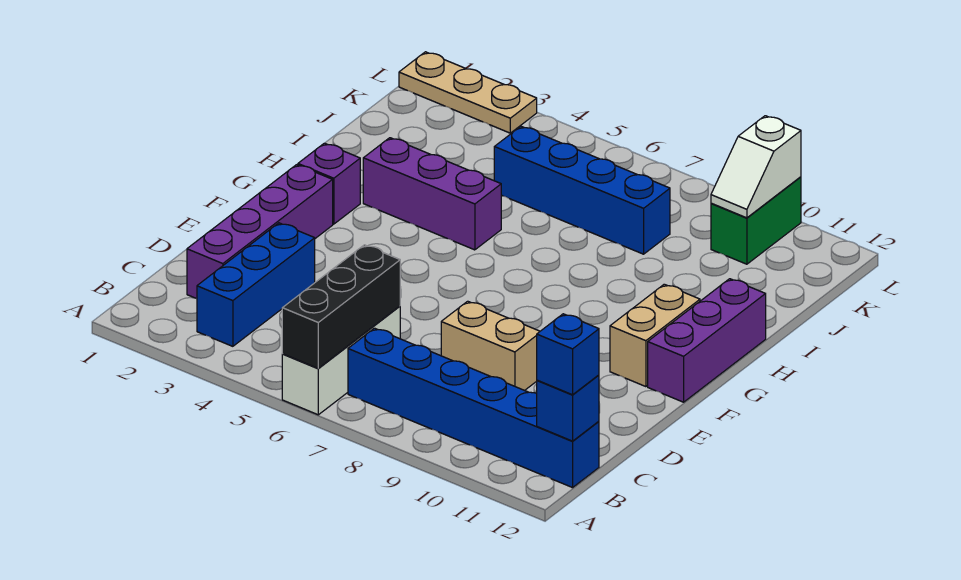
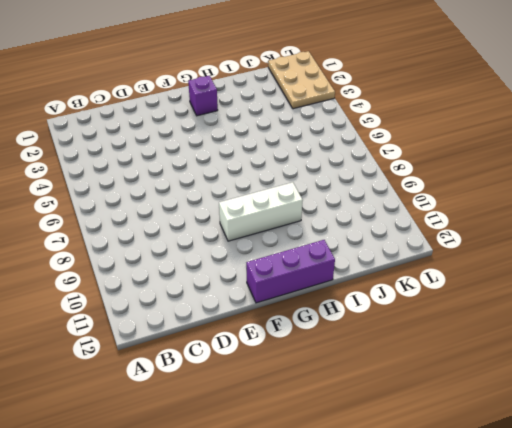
white brick F9:H9 level 1 -> white brick A6:C6 level 1
tan plate K1:L3 level 1 -> tan plate L1:L3 level 1
none -> blue brick B3:D3 level 1
none -> blue brick B7:B12 level 1
none -> purple brick C2:F2 level 1

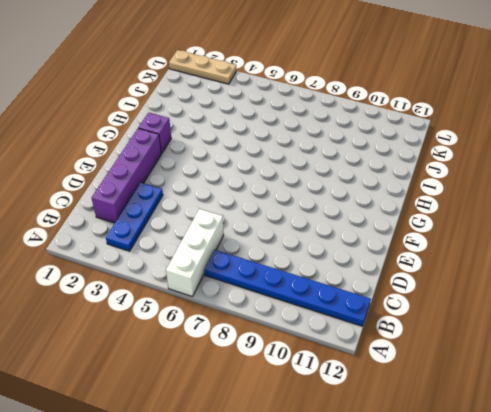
blue plate B3:D3 level 1 -> blue brick B3:D3 level 1
blue plate B7:B12 level 1 -> blue brick B7:B12 level 1
none -> tan brick D8:D9 level 1
none -> tan brick F11:G11 level 1
none -> purple brick F12:H12 level 1

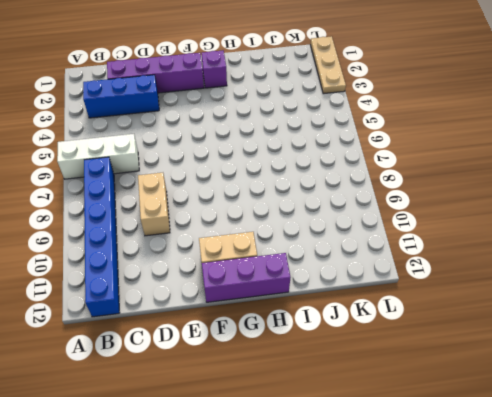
none -> purple brick H3:H5 level 1
none -> blue brick J5:J8 level 1
none -> green brick K10:L10 level 1

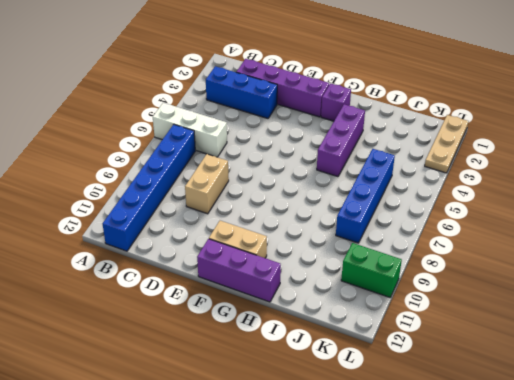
none -> black brick A6:C6 level 2
none -> blue brick B12 level 2
none -> white slope K10:L10 level 2 top L

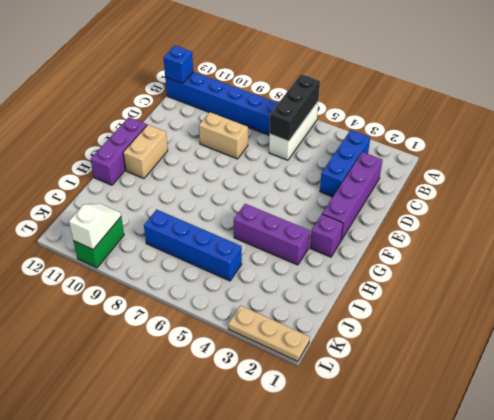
none -> blue brick B12 level 3

